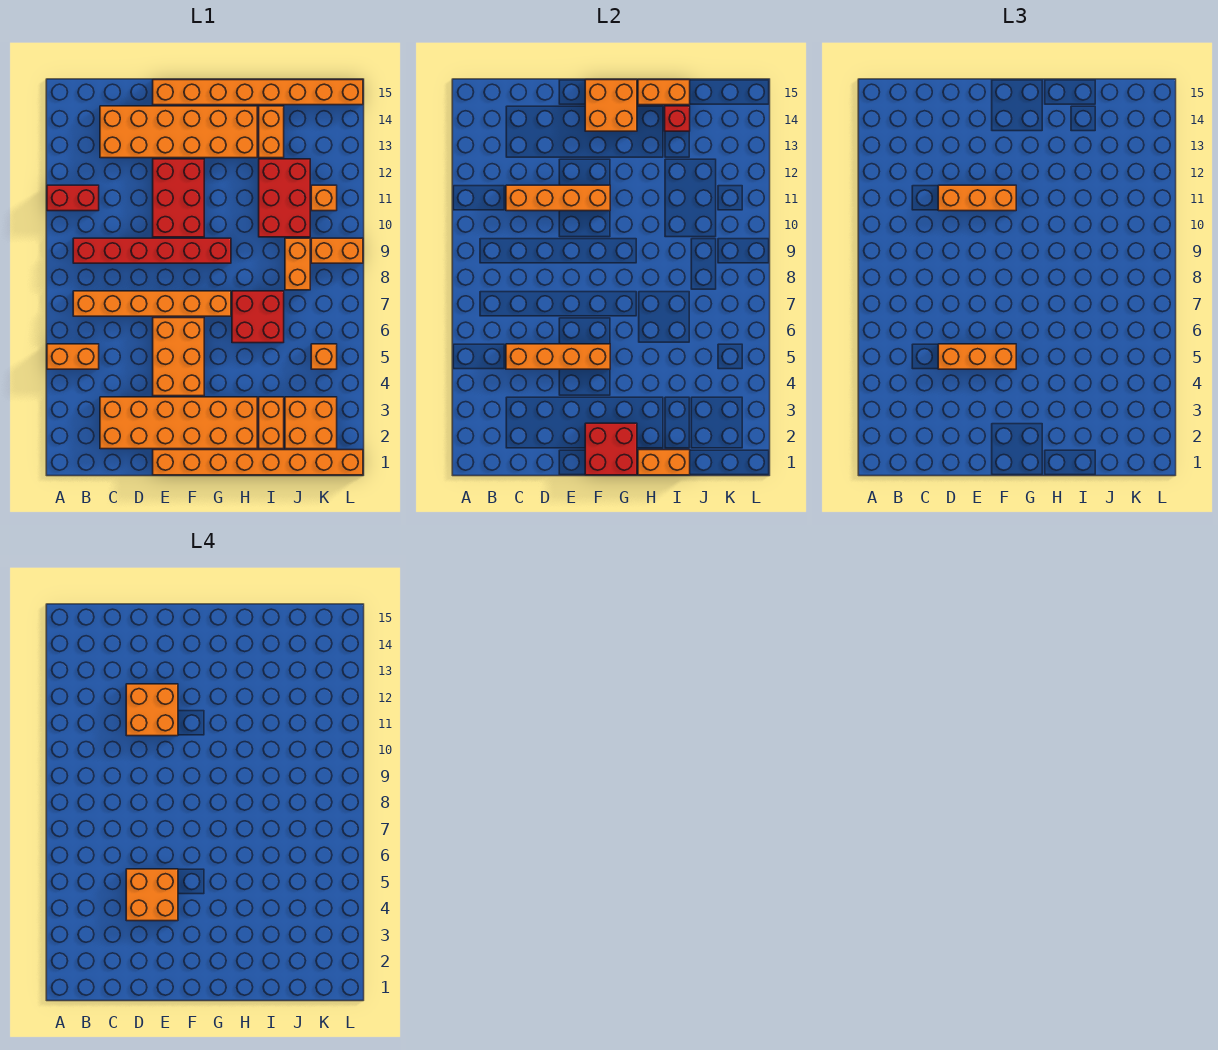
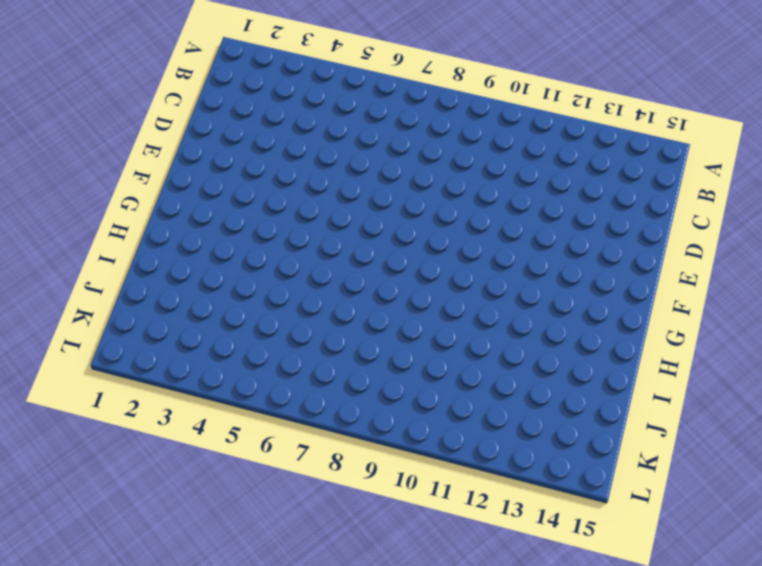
none -> orange brick A5:B5 level 1
none -> red brick A11:B11 level 1
none -> orange brick B7:G7 level 1
none -> red brick B9:G9 level 1

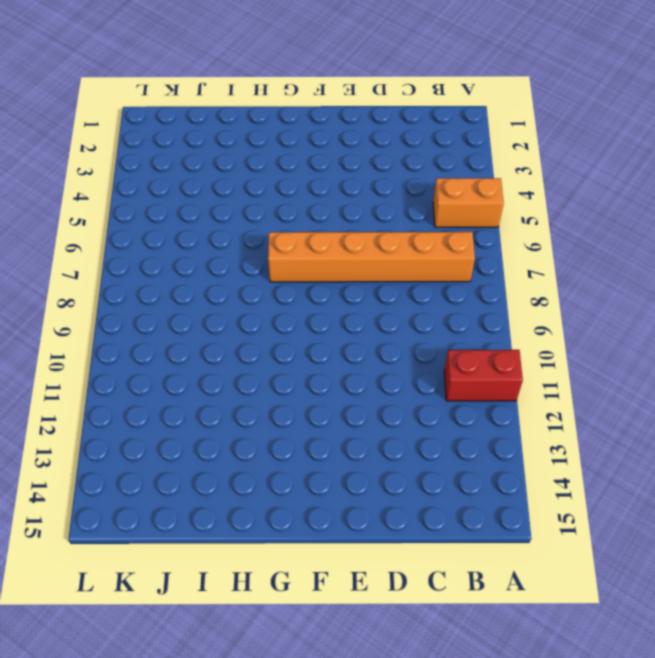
none -> red brick B9:G9 level 1
none -> orange brick C2:H3 level 1
none -> orange brick C13:H14 level 1
none -> orange brick E1:L1 level 1

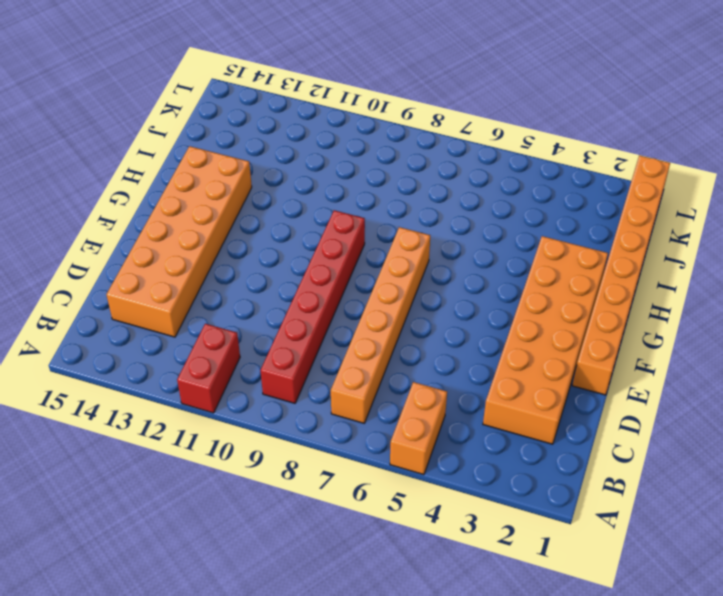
none -> orange brick E4:F6 level 1
none -> red brick E10:F12 level 1
none -> orange brick E15:L15 level 1
none -> red brick H6:I7 level 1

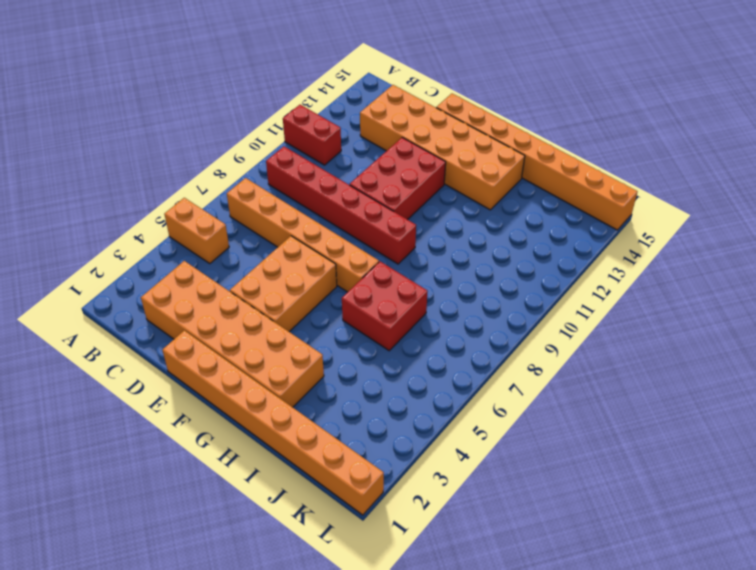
none -> orange brick I2:I3 level 1
none -> red brick I10:J12 level 1
none -> orange brick I13:I14 level 1
none -> orange brick J2:K3 level 1

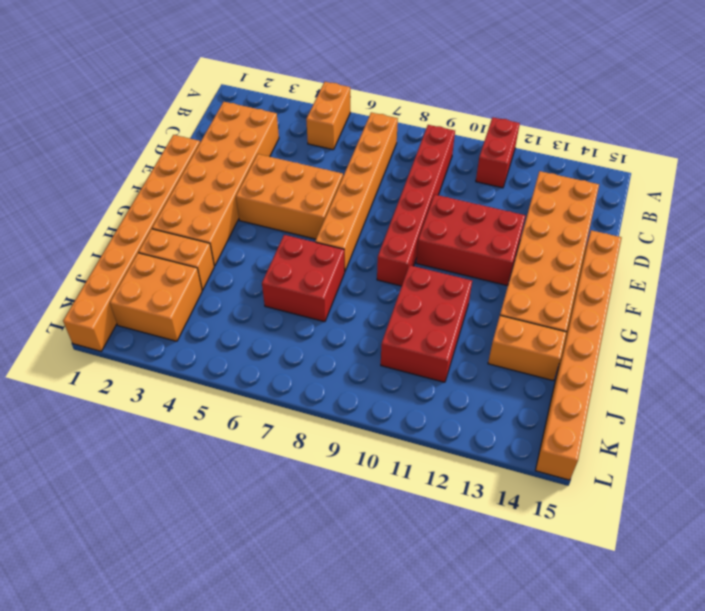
red brick H10:J11 level 1 -> red brick I10:J12 level 1
none -> orange brick J8:J9 level 1
none -> orange brick K5 level 1
none -> orange brick K9:L9 level 1
none -> orange brick K11 level 1

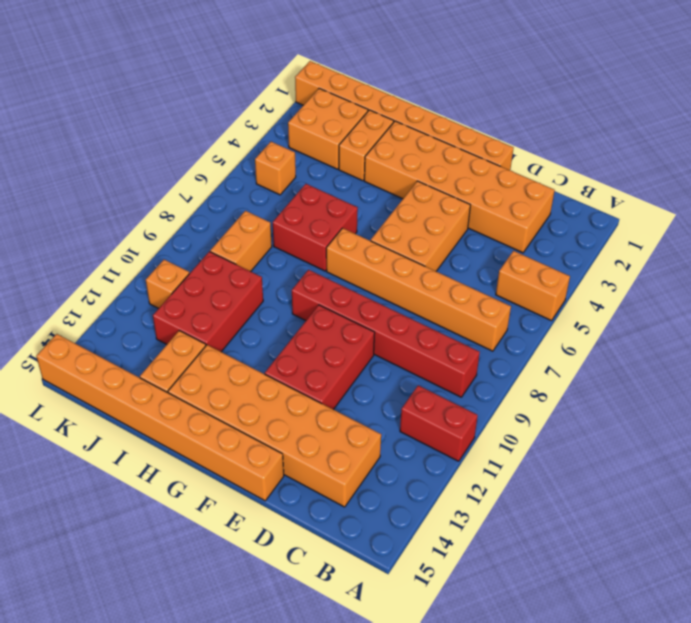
none -> orange brick K9:L9 level 1
none -> orange brick C5:F5 level 2
none -> orange brick C11:F11 level 2
none -> red brick F1:G2 level 2

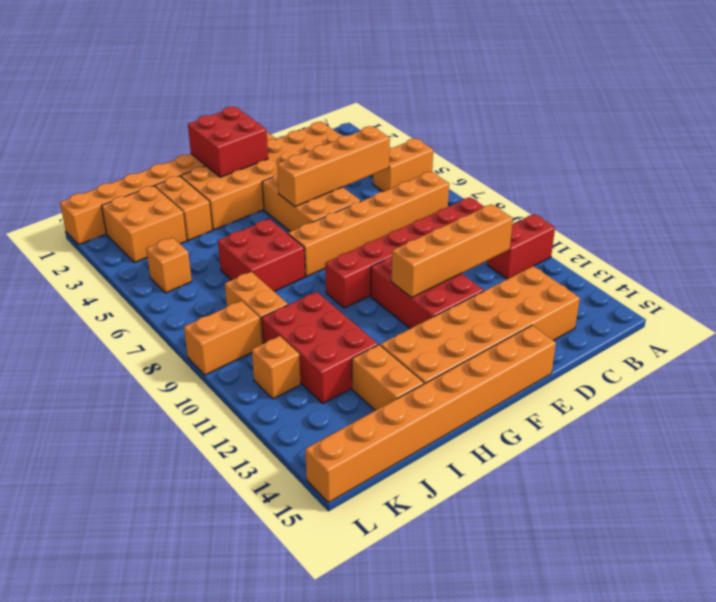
none -> orange brick F14:G15 level 2
none -> orange brick H1:I1 level 2
none -> orange brick H15:I15 level 2
none -> red brick I14 level 2

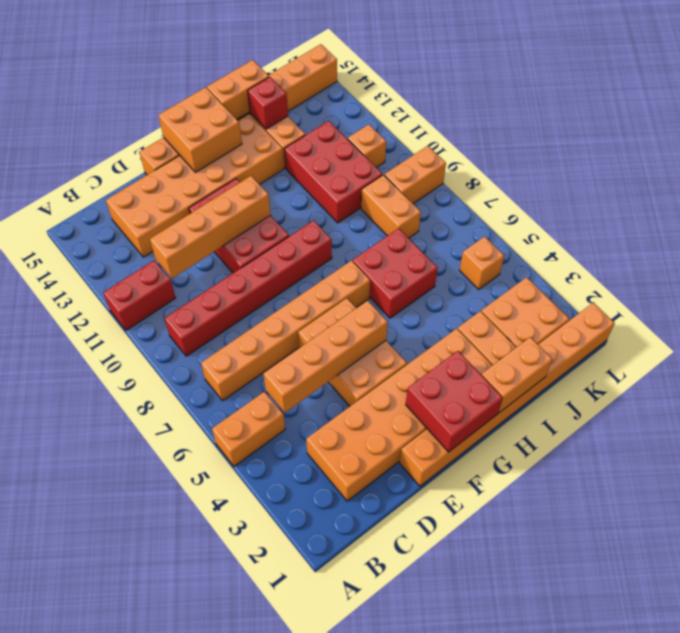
none -> orange brick D5:F5 level 3
none -> orange brick D11:F11 level 3
none -> orange brick D4:E5 level 4
none -> orange brick D11:E12 level 4

